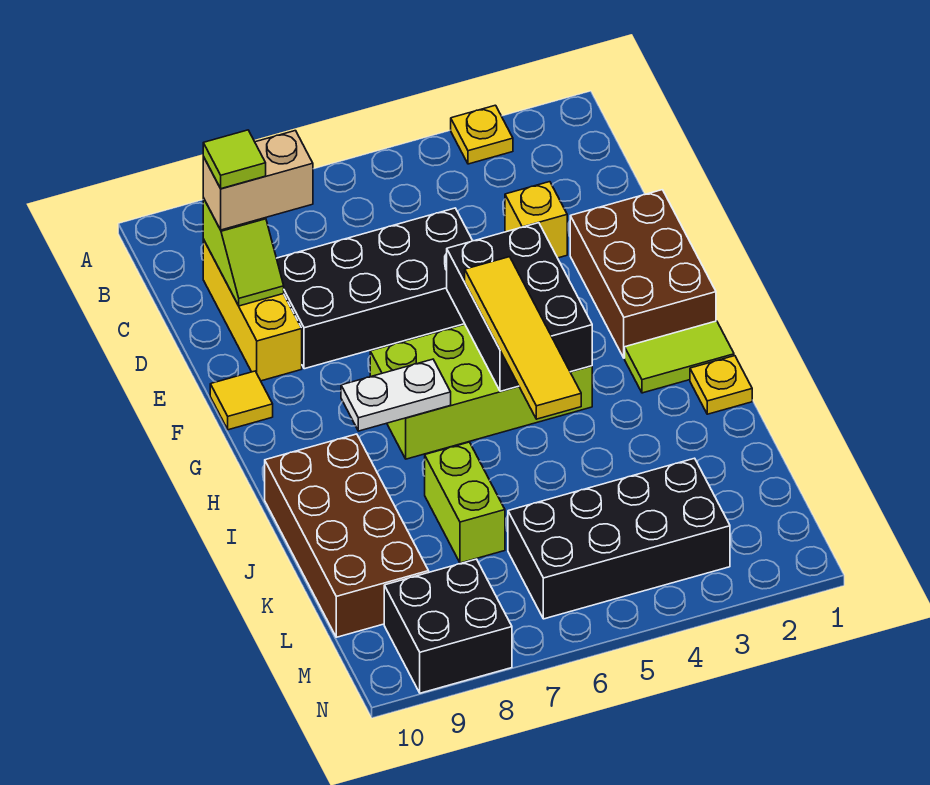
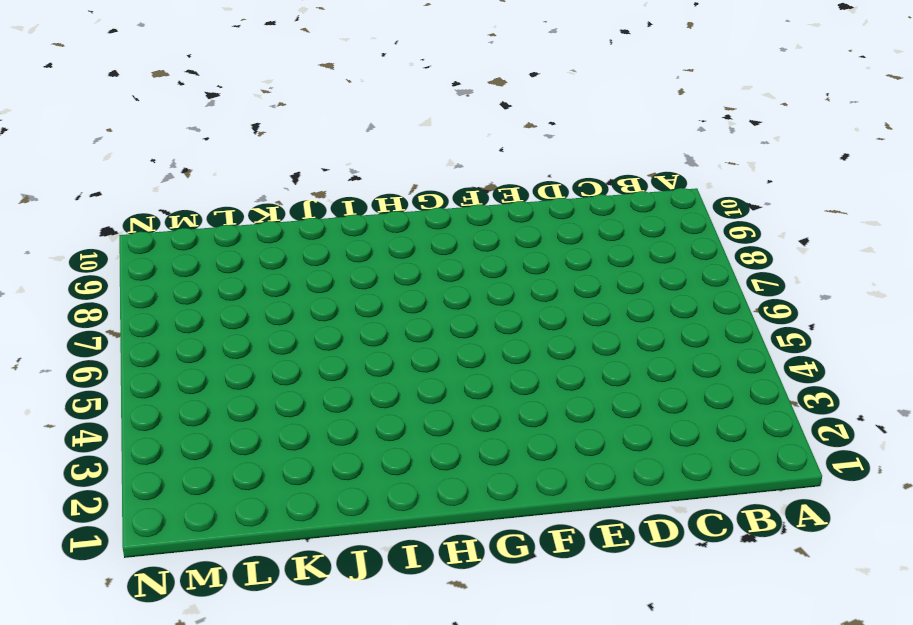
none -> yellow plate A3 level 1
none -> yellow brick C9:E9 level 1
none -> yellow brick D3 level 1

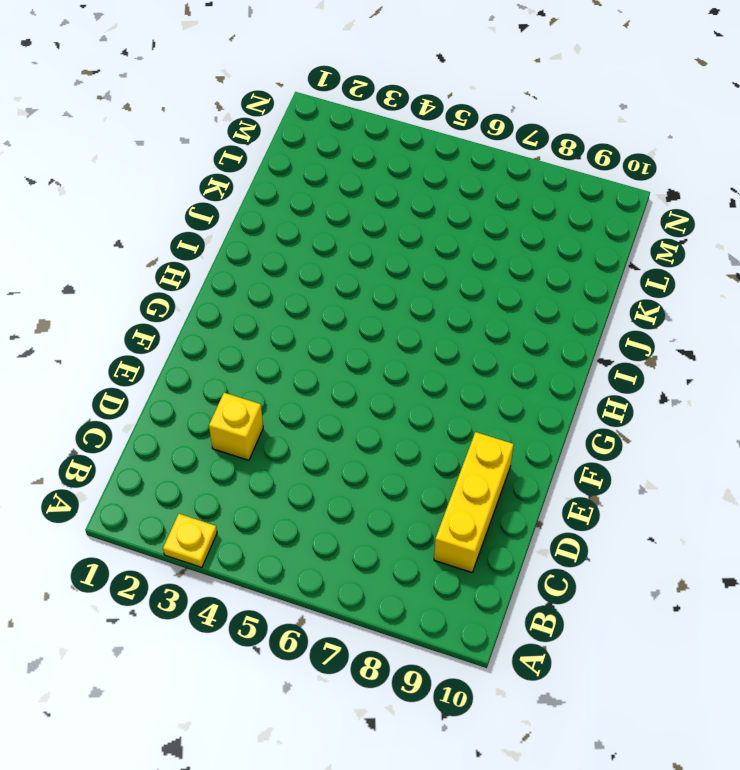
none -> black brick D5:E8 level 1
none -> brown brick E1:G2 level 1
none -> yellow tile F10 level 1

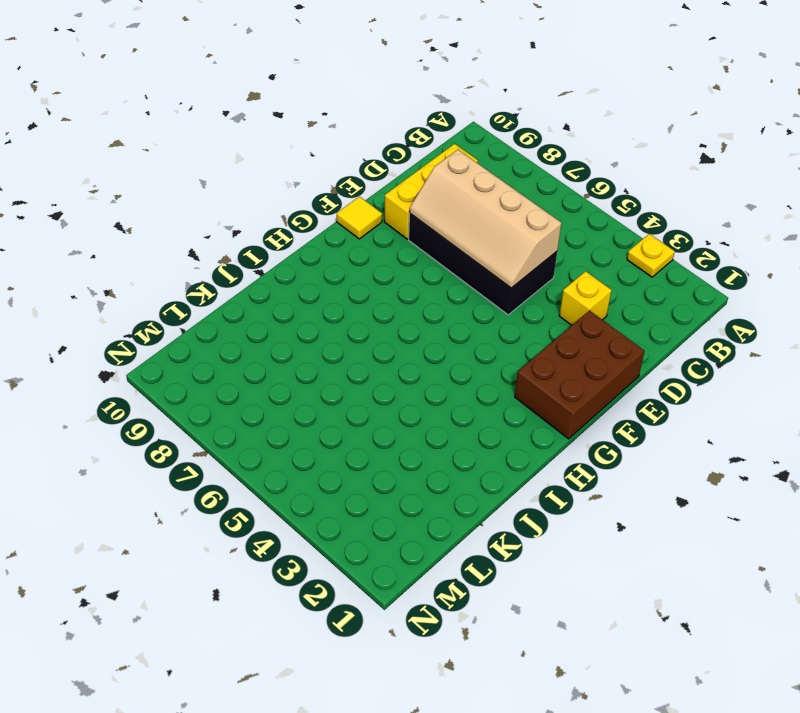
tan slope D5:E8 level 2 top D -> none
none -> lime brick G4:H7 level 1
none -> lime tile H1:H2 level 1
none -> yellow plate I1 level 1

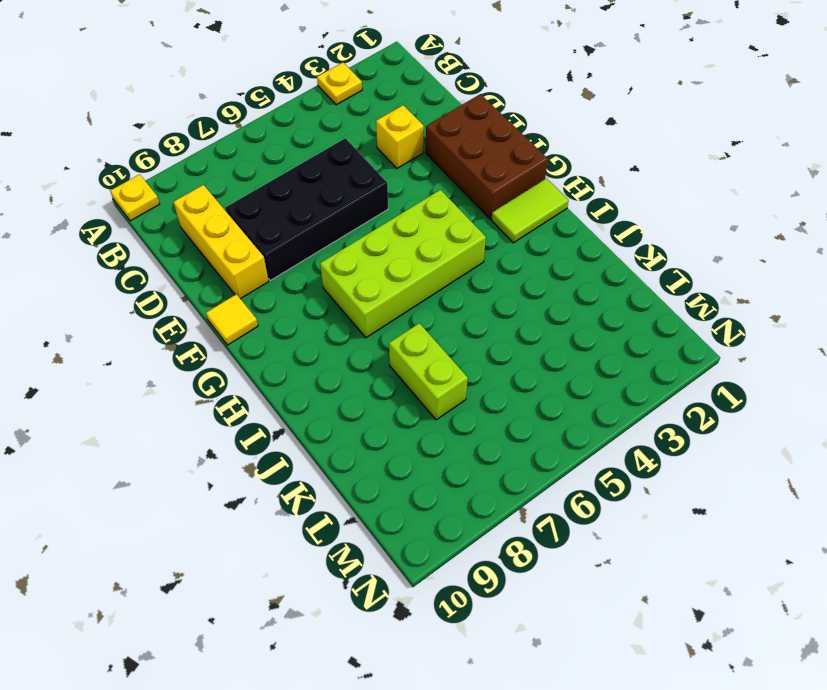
yellow plate A10 level 1 -> yellow plate I1 level 1
none -> brown brick I9:L10 level 1
none -> black brick L3:M6 level 1
none -> black brick M8:N9 level 1

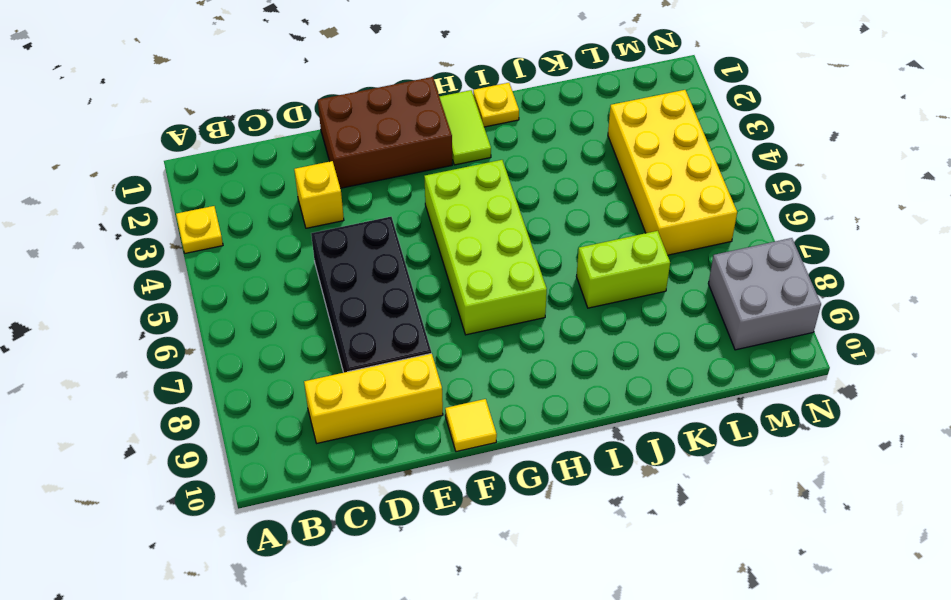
yellow brick L3:M6 level 1 -> black brick L3:M6 level 1
grey brick M8:N9 level 1 -> black brick M8:N9 level 1
none -> brown brick I9:L10 level 1
none -> lime slope C9:D9 level 2 top C
none -> black brick F4:H5 level 2

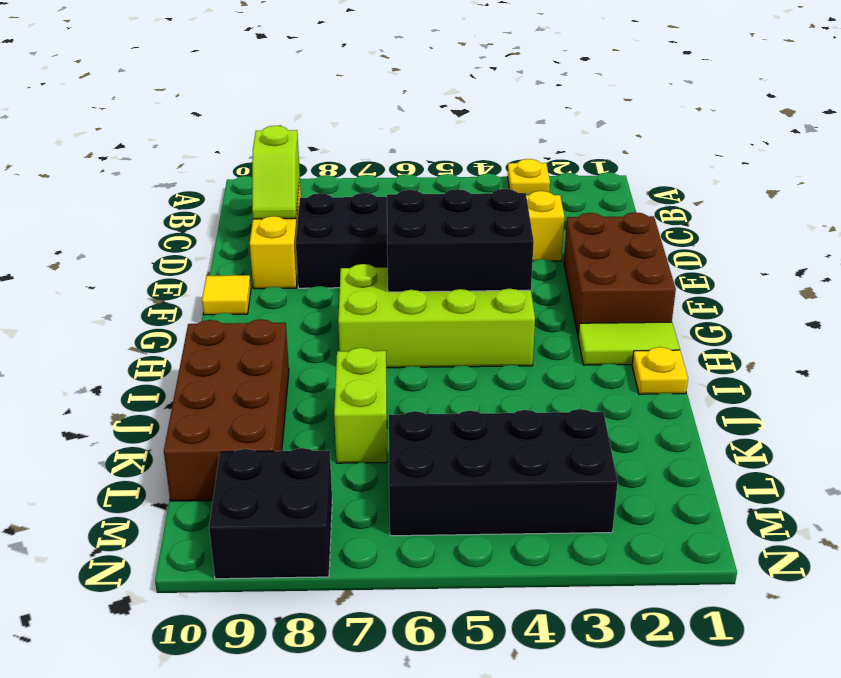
black brick F4:G6 level 2 -> black brick F4:H5 level 2
none -> white plate H7:H8 level 2
none -> tan brick C8:C9 level 3
none -> yellow tile G5:J5 level 3

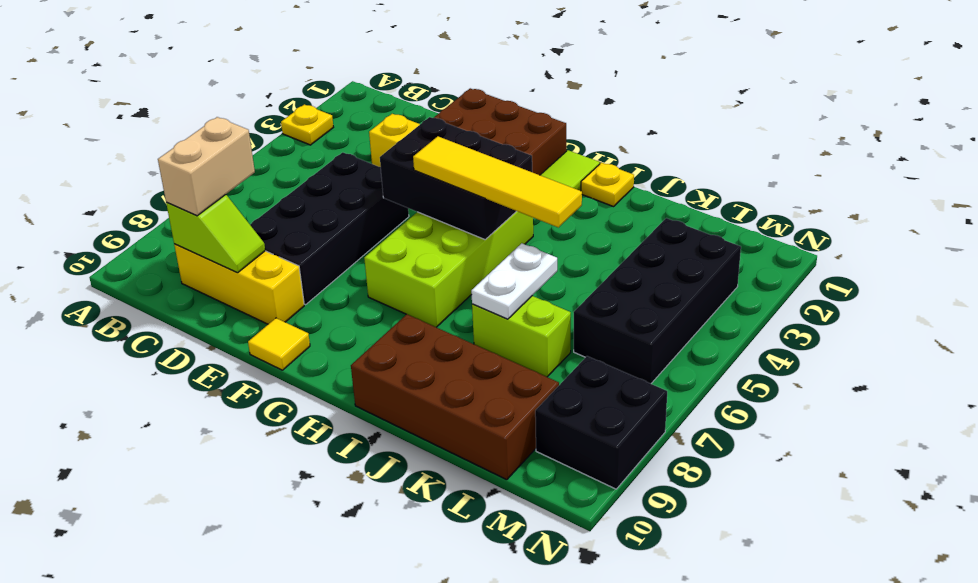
white plate J6:J7 level 2 -> white plate H7:H8 level 2
none -> lime tile C9 level 4

